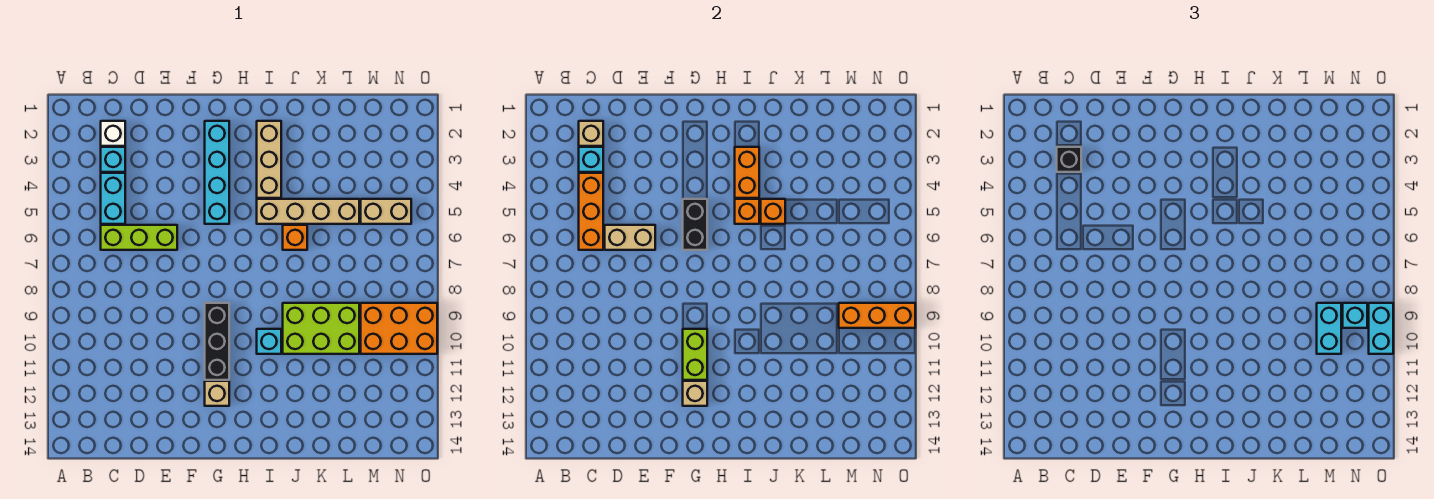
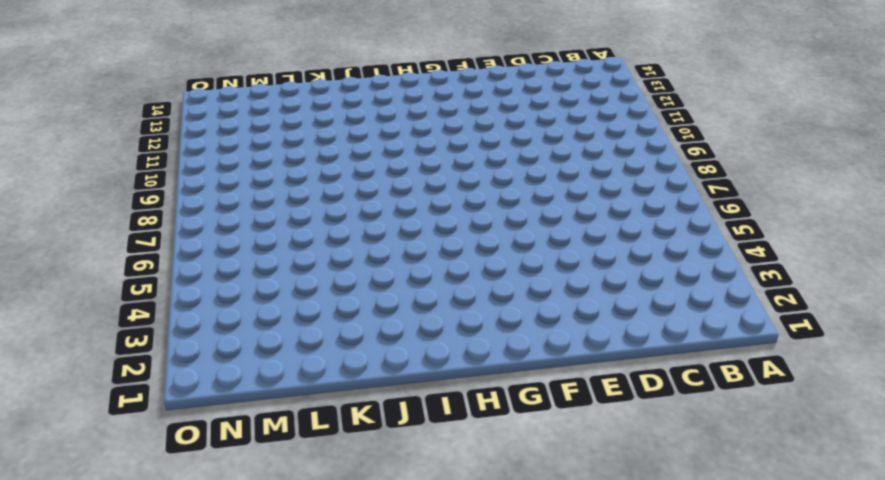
none -> white brick C2 level 1
none -> cyan brick C3 level 1
none -> cyan brick C4:C5 level 1

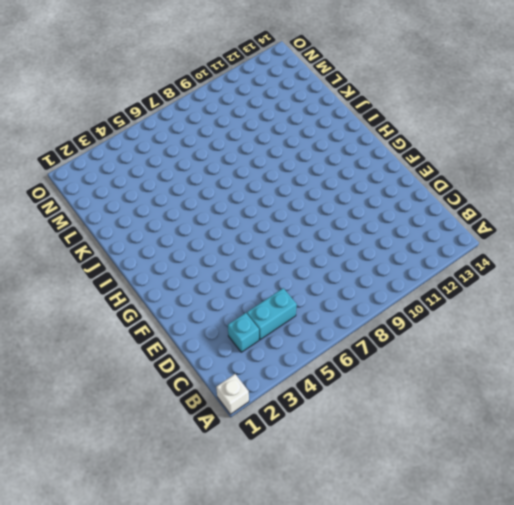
white brick A1 level 1 -> white brick C2 level 1
none -> lime brick C6:E6 level 1
none -> cyan brick G2:G5 level 1
none -> black brick G9:G11 level 1

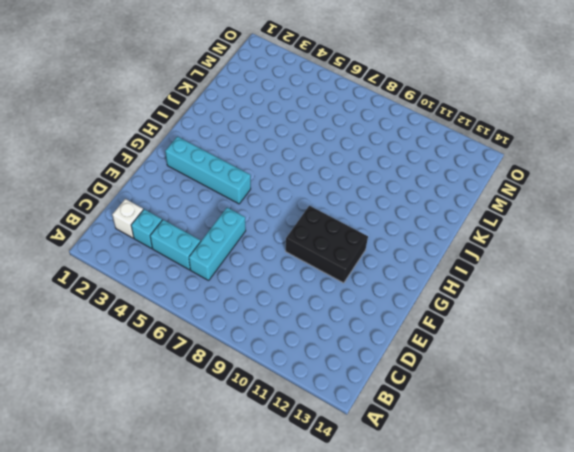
cyan brick C6:E6 level 1 -> lime brick C6:E6 level 1
black brick F9:G11 level 1 -> black brick G9:G11 level 1
none -> tan brick G12 level 1
none -> tan brick I2:I4 level 1
none -> tan brick I5:L5 level 1

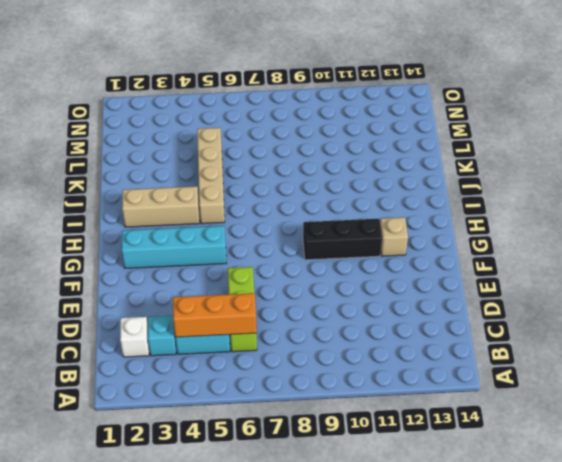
none -> cyan brick I10 level 1
none -> orange brick J6 level 1
none -> lime brick J9:L10 level 1

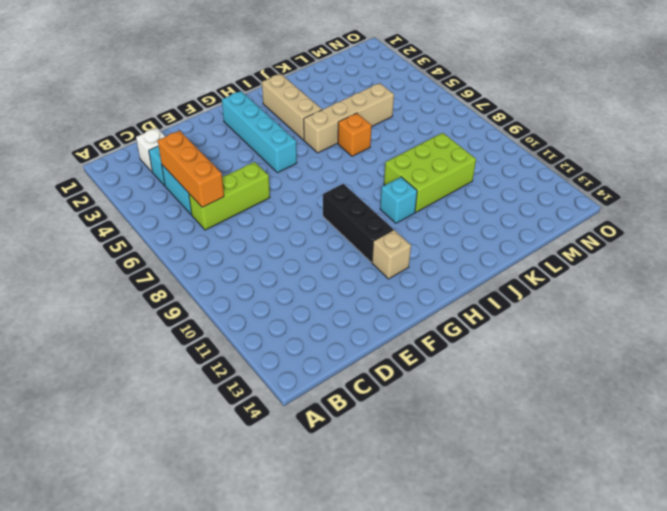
none -> tan brick M5:N5 level 1
none -> orange brick M9:O10 level 1
none -> tan brick C2 level 2

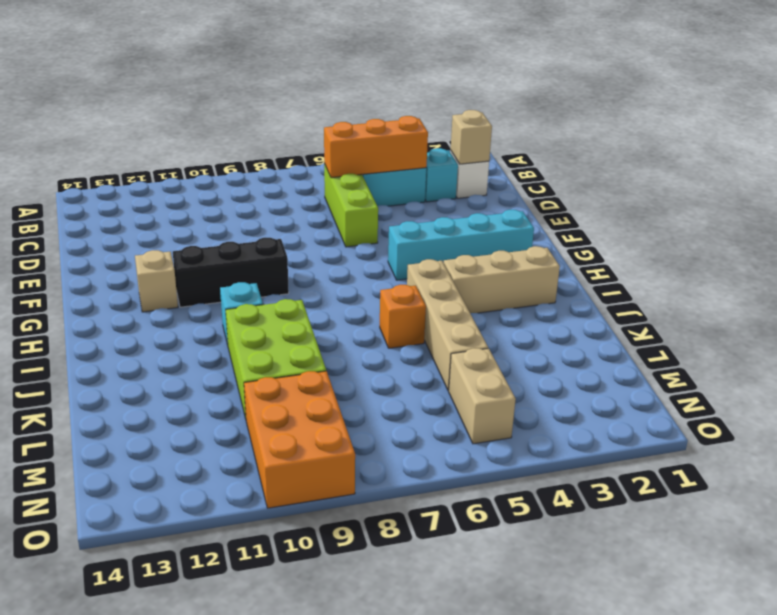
none -> cyan brick C3 level 2
none -> tan brick D6:E6 level 2
none -> black brick G5:G6 level 2

